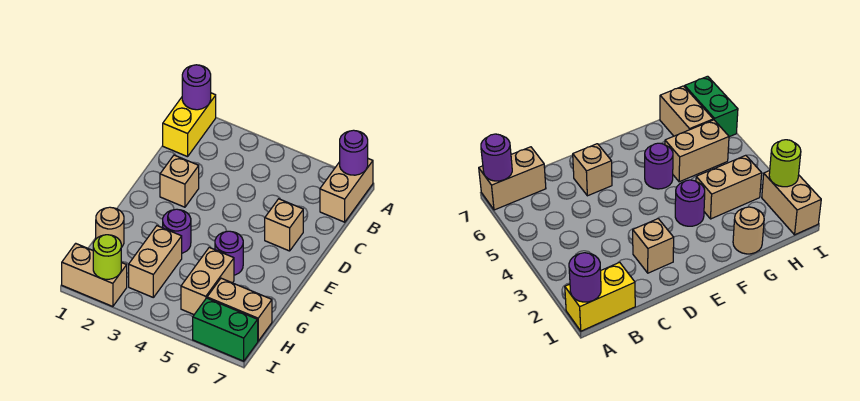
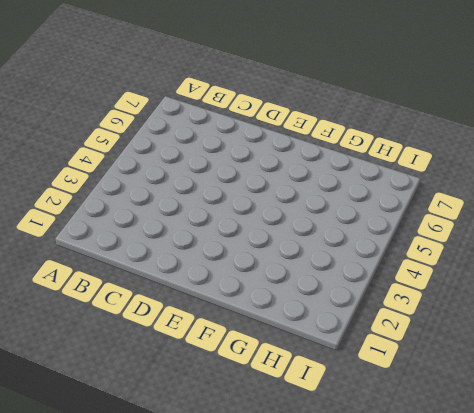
none -> yellow brick A1:B1 level 1
none -> tan brick A7:B7 level 1
none -> tan brick D2 level 1

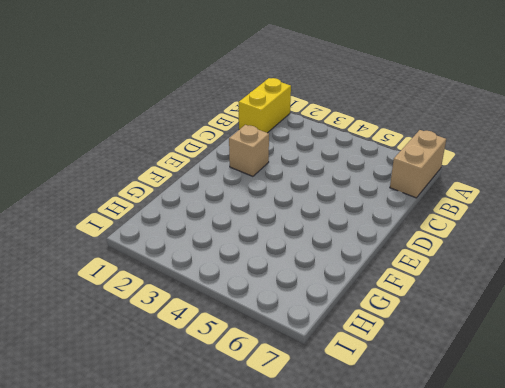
none -> tan brick D6 level 1
none -> purple round brick F3 level 1
none -> purple round brick F5 level 1

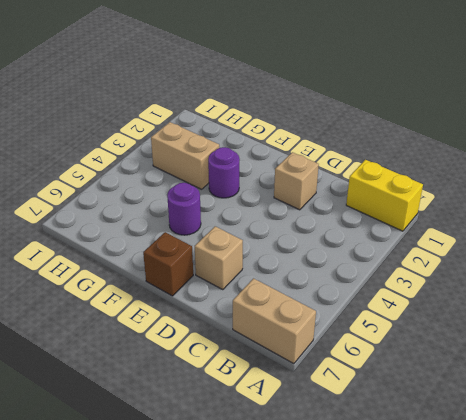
brown brick E7 level 1 -> none
none -> tan round brick G1 level 1
none -> tan brick G5:H5 level 1
none -> tan brick H6:H7 level 1

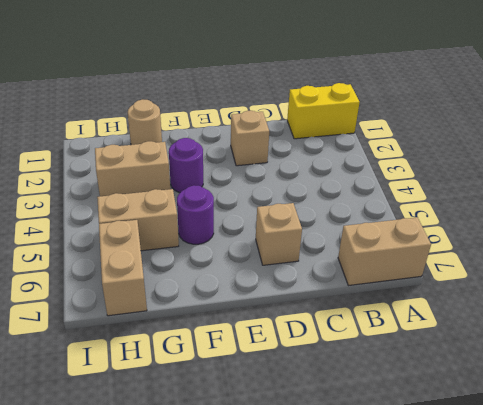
none -> tan brick I1:I2 level 1
none -> green brick I6:I7 level 1
none -> purple round brick A1 level 2

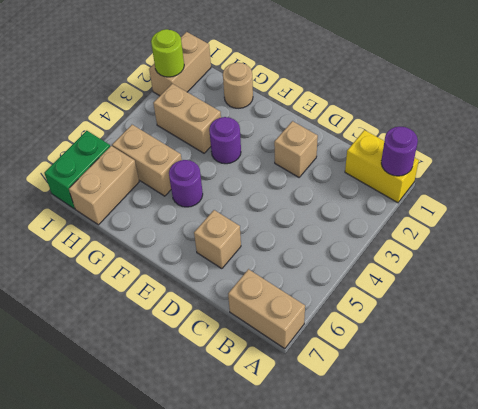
none -> purple round brick A7 level 2

